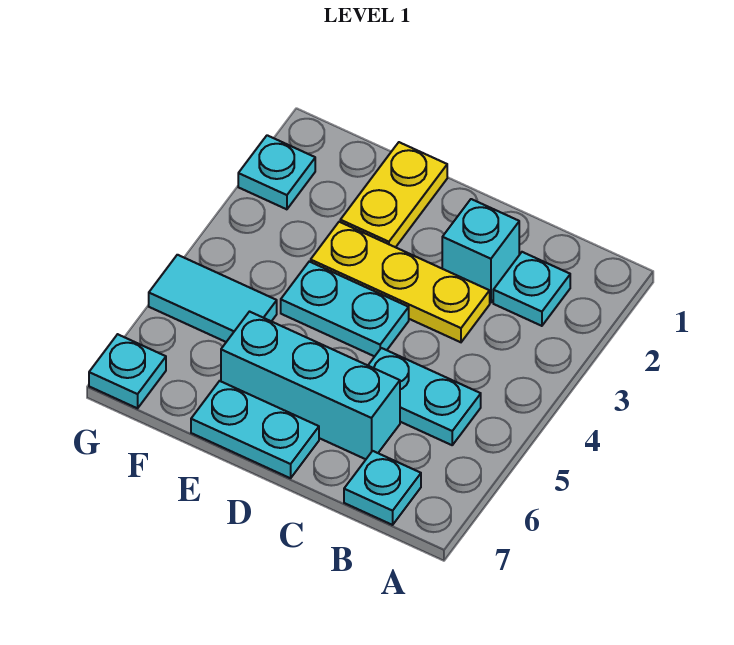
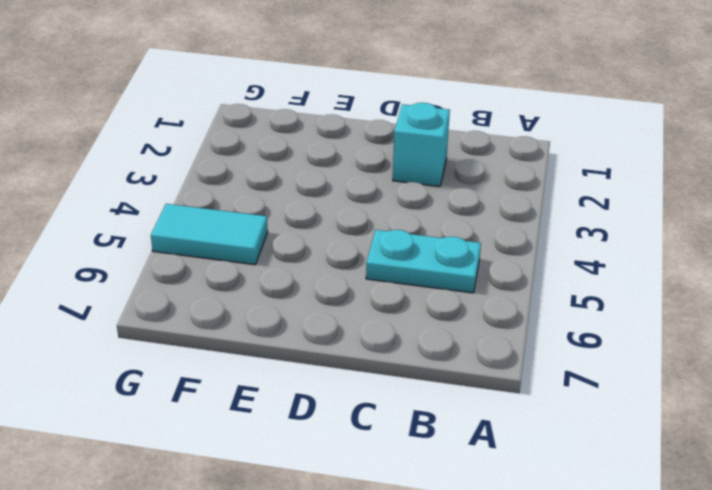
none -> cyan plate B2 level 1
none -> cyan plate B7 level 1
none -> yellow plate C3:E3 level 1

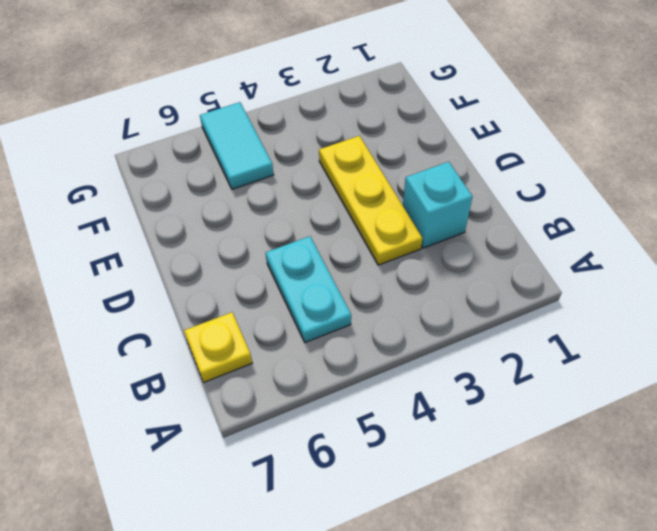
yellow plate B7 level 1 -> cyan plate B7 level 1
none -> cyan plate B2 level 1
none -> cyan brick C6:E6 level 1
none -> cyan plate D4:E4 level 1

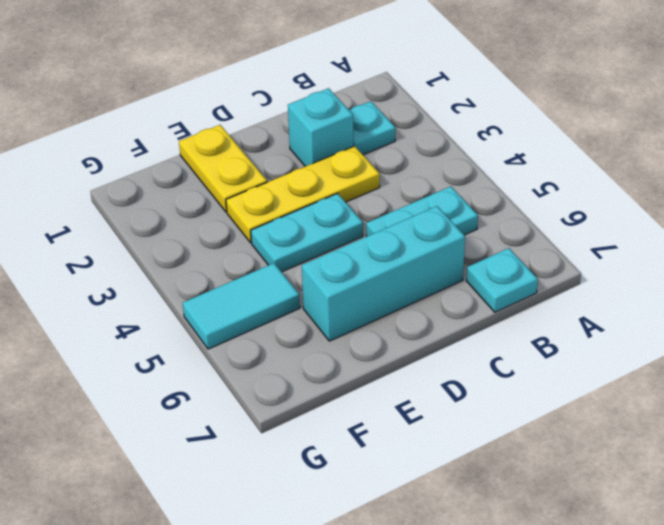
none -> cyan plate D7:E7 level 1
none -> cyan plate G2 level 1
none -> cyan plate G7 level 1

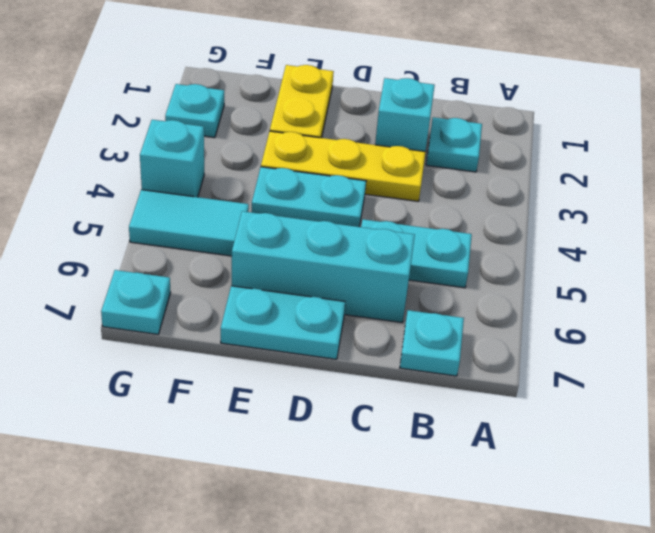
cyan brick G4 level 1 -> none

